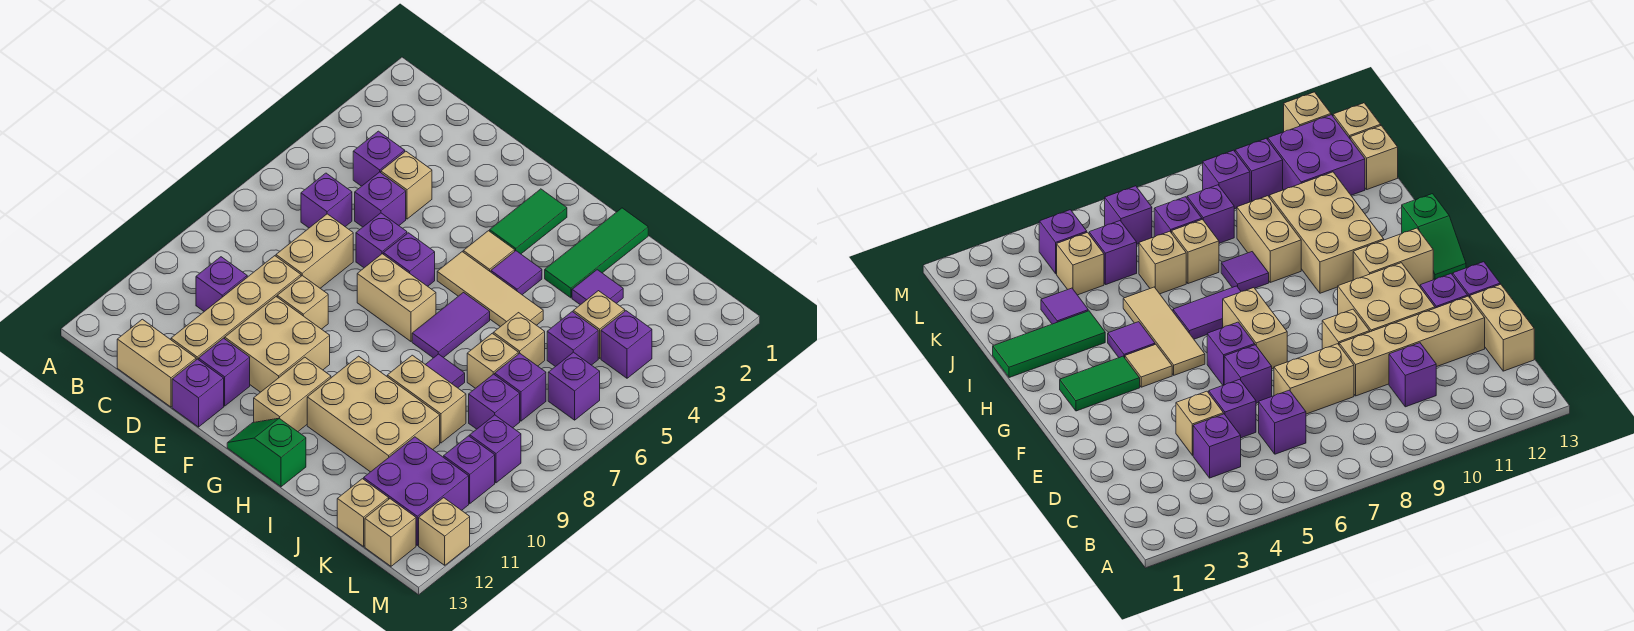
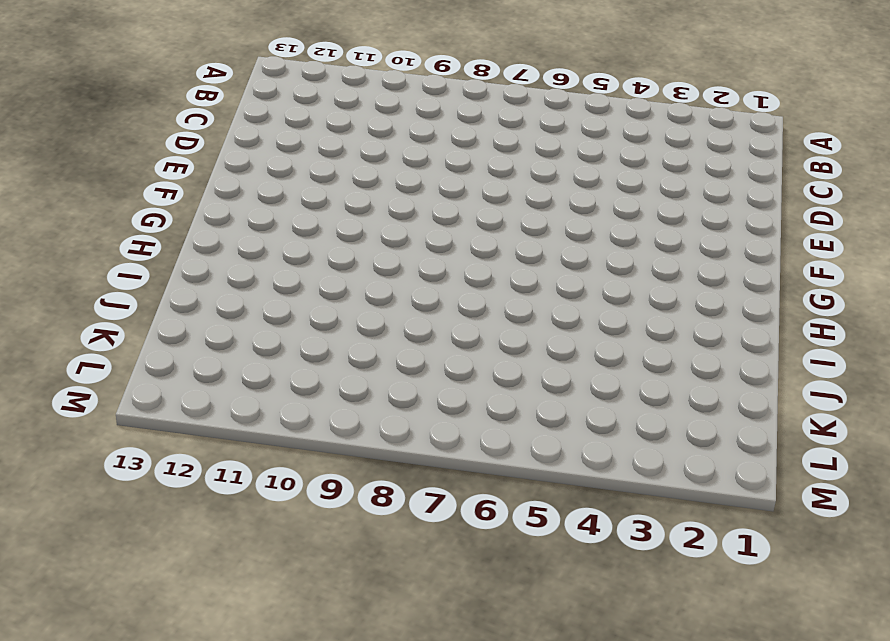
none -> purple brick C4 level 1
none -> purple brick C6 level 1
none -> purple brick C10 level 1
none -> tan brick C13:D13 level 1

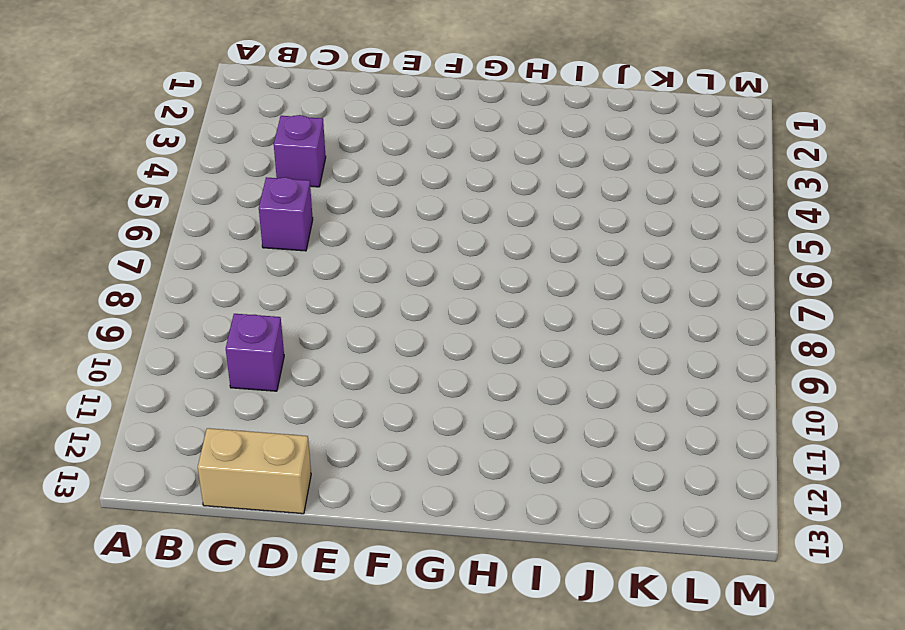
none -> tan brick D4 level 1
none -> purple brick D5 level 1
none -> tan brick D7:D8 level 1
none -> tan brick D9:D12 level 1

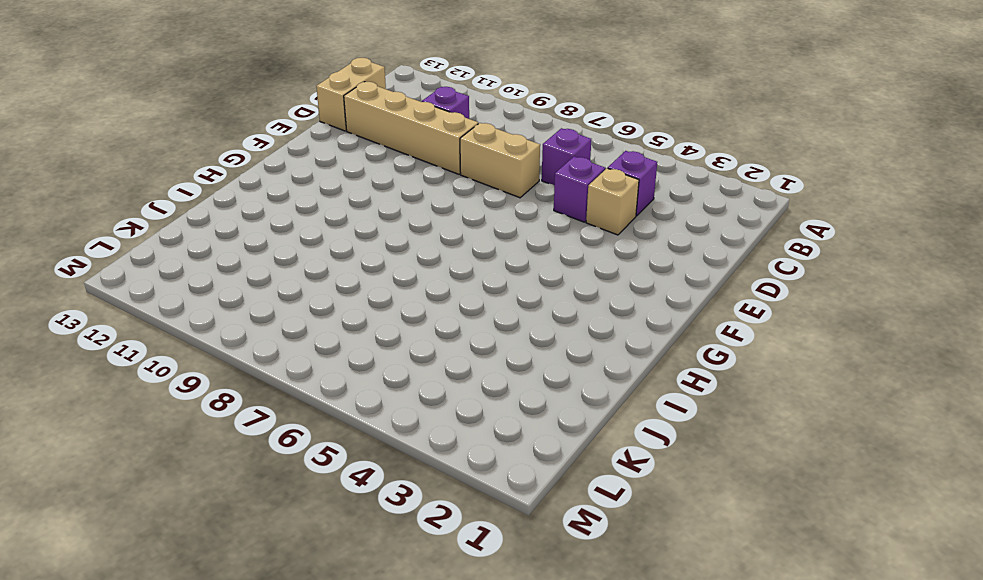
none -> purple brick E6 level 1
none -> tan brick E9 level 1
none -> tan brick E10:F11 level 1
none -> purple brick E12 level 1

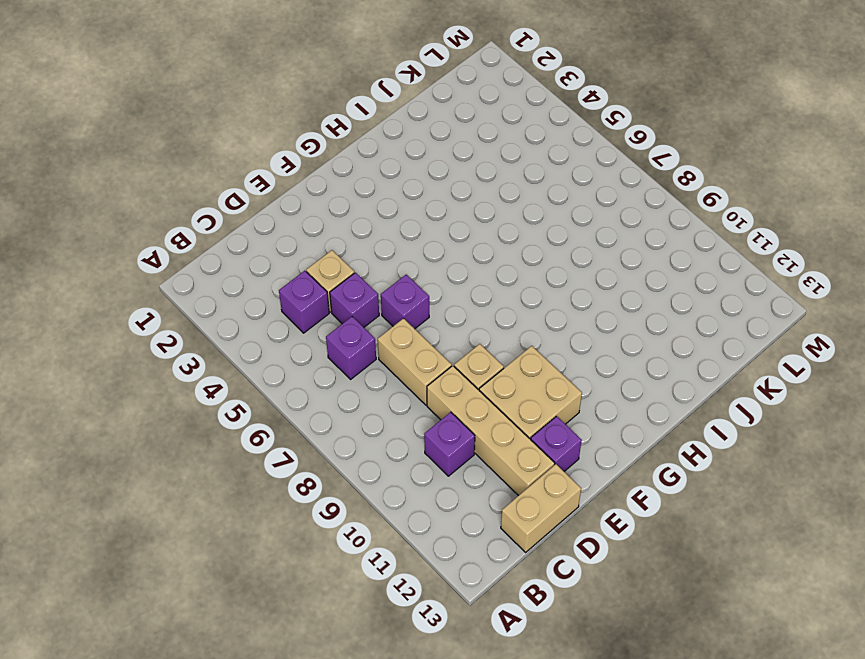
none -> purple brick E13 level 1
none -> purple brick F6 level 1
none -> tan brick F7:G7 level 1
none -> green tile G2:G3 level 1

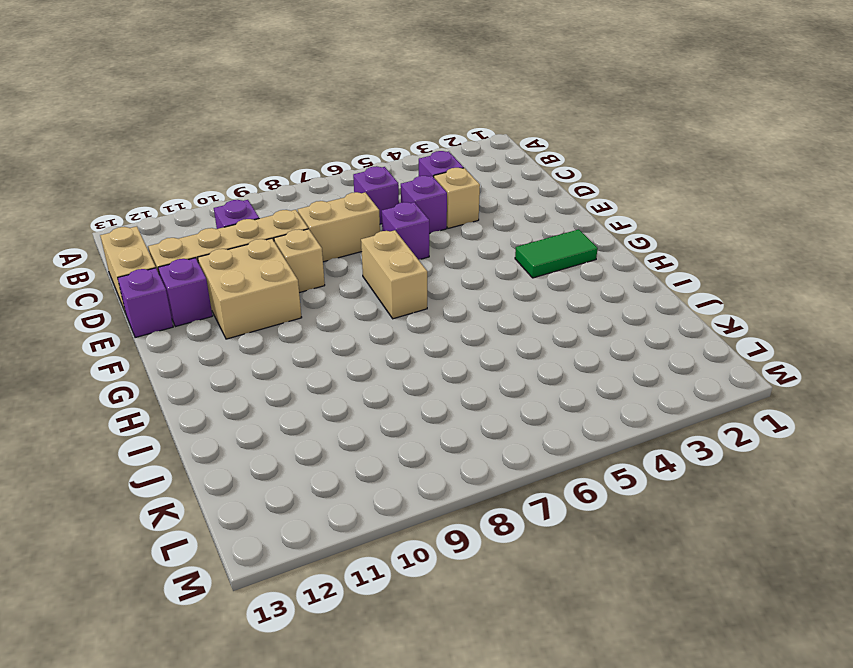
none -> purple brick F6 level 1
none -> tan tile G4 level 1
none -> tan tile G5:I5 level 1
none -> tan brick G11:G12 level 1

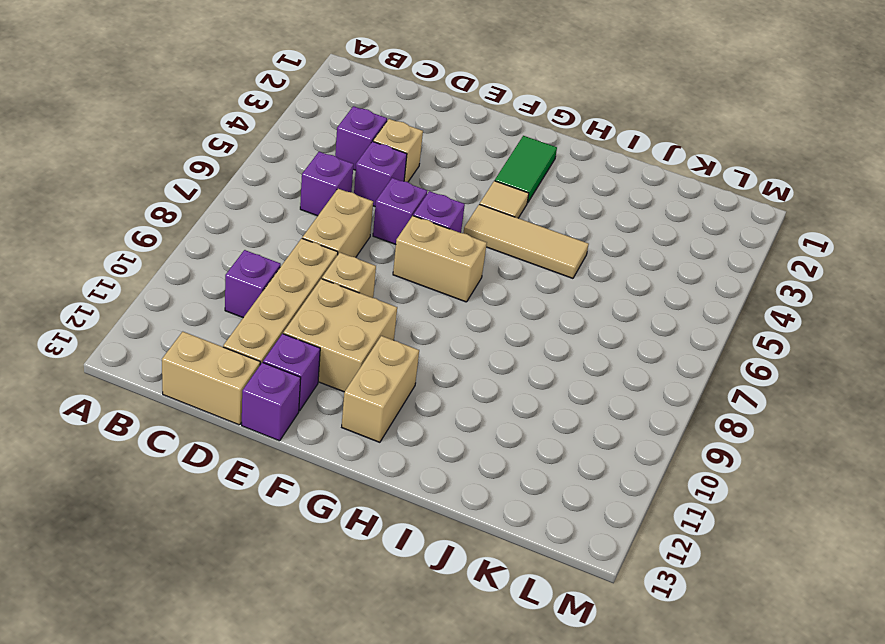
none -> green slope G13:H13 level 1 top H
none -> purple tile H4 level 1
none -> purple tile H6:H7 level 1
none -> tan brick H10:J11 level 1

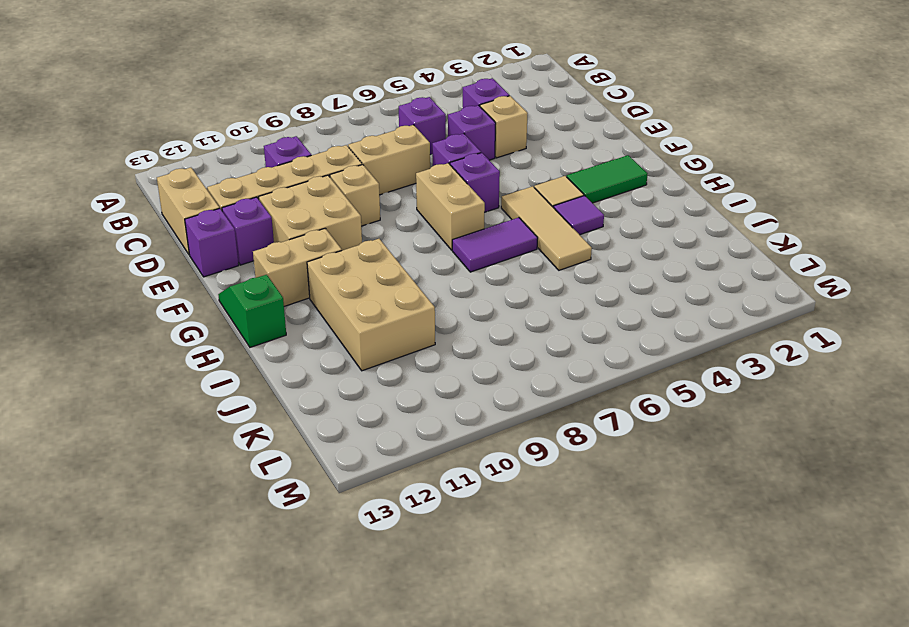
none -> green tile I1:I3 level 1
none -> purple tile I8 level 1
none -> tan brick I9:J9 level 1
none -> purple tile J3 level 1

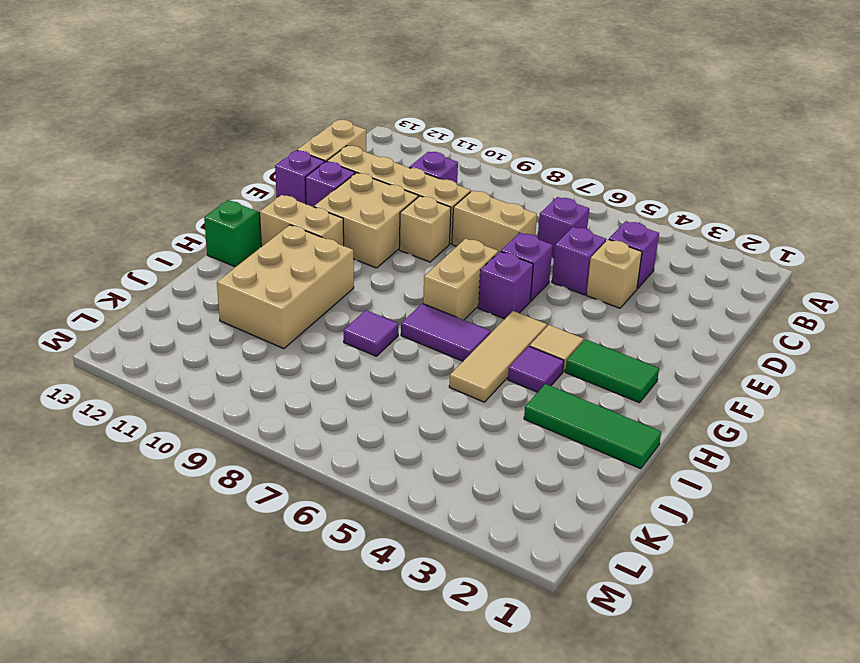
none -> tan brick I9:J9 level 1
none -> purple tile J3 level 1
none -> tan brick J6 level 1
none -> tan brick J7 level 1

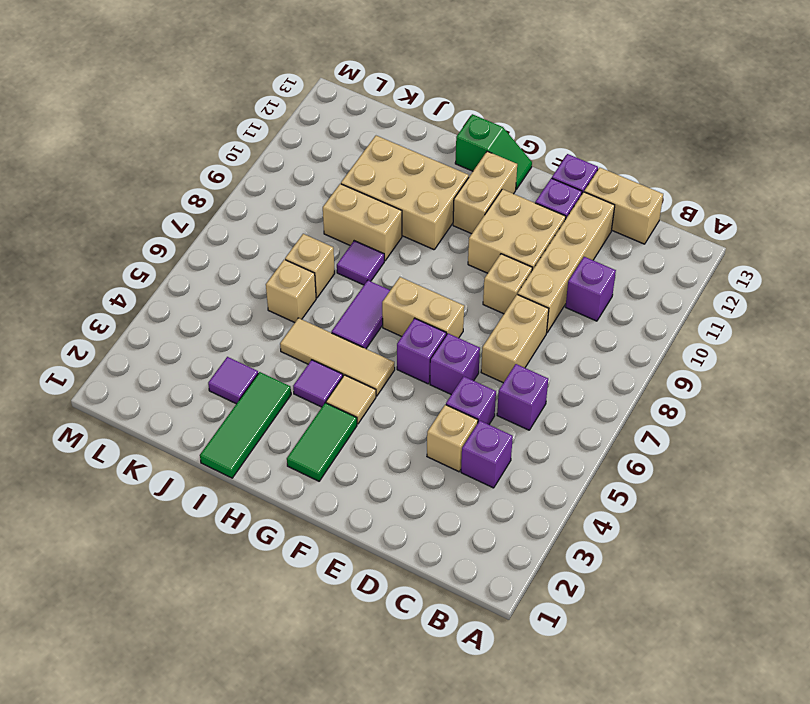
none -> tan brick K4 level 1
none -> purple brick K5 level 1
none -> purple brick K7 level 1
none -> purple brick K8 level 1

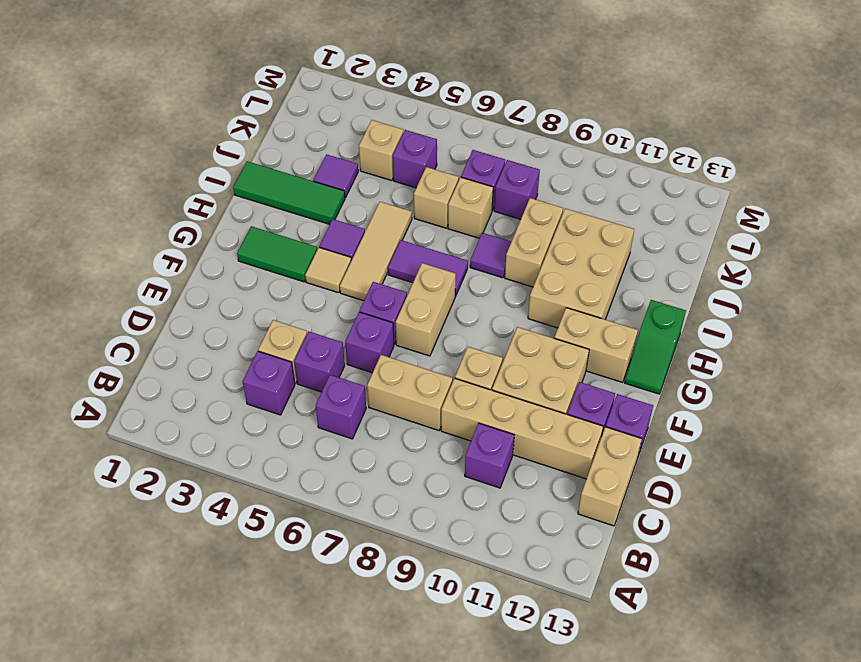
none -> purple brick K11:L12 level 1
none -> tan brick K13 level 1
none -> purple brick L4 level 1
none -> purple brick L6 level 1

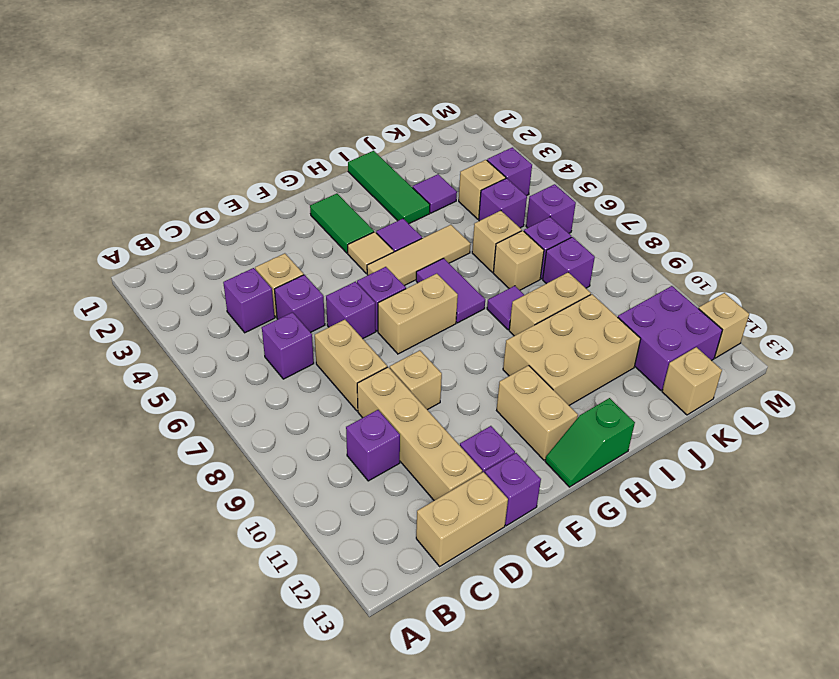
none -> tan brick E10:F11 level 1
none -> purple brick L9 level 1
none -> purple brick L10 level 1
none -> tan brick L13 level 1

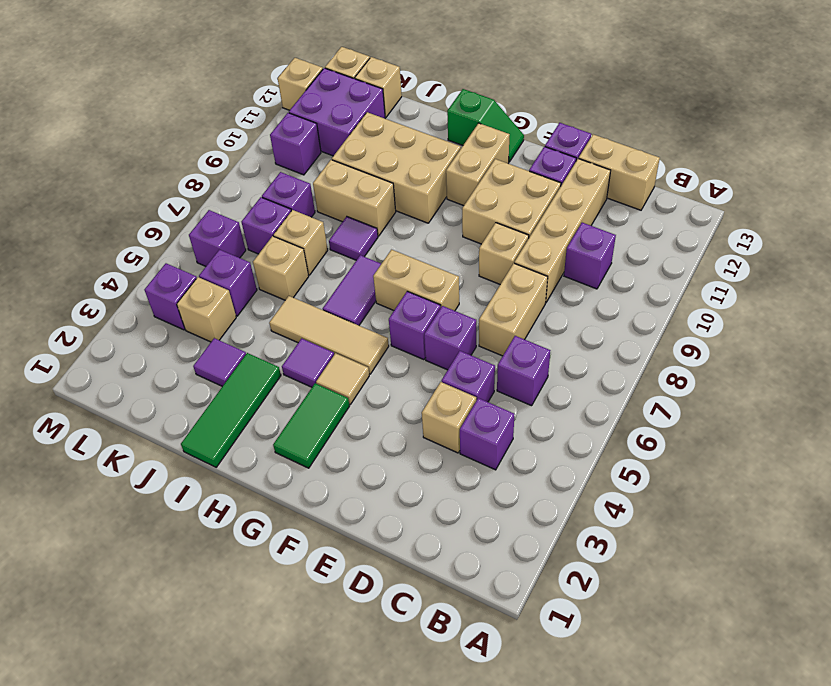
none -> purple brick L9 level 1

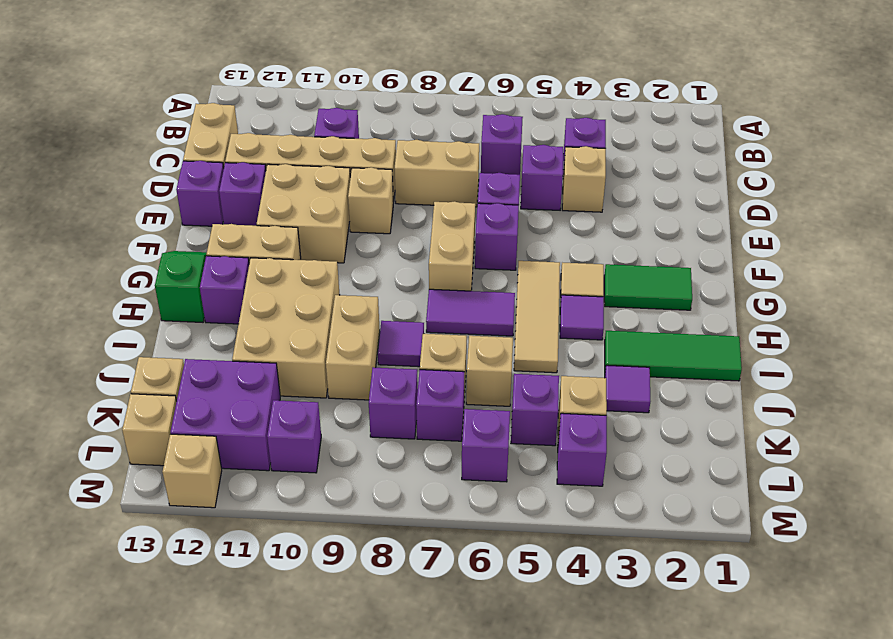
purple brick H12 level 1 -> purple brick L9 level 1

